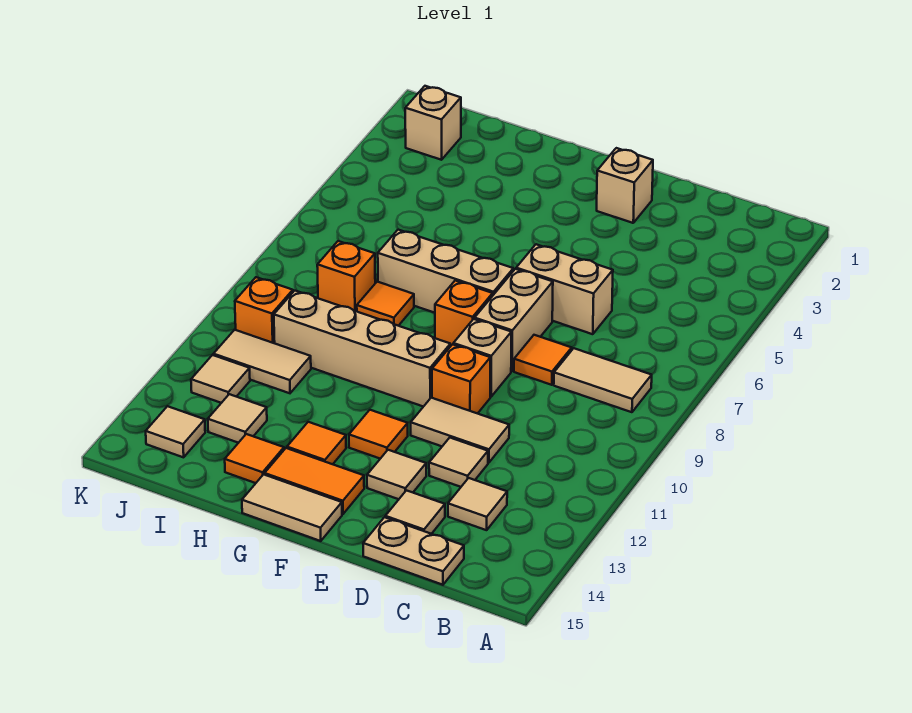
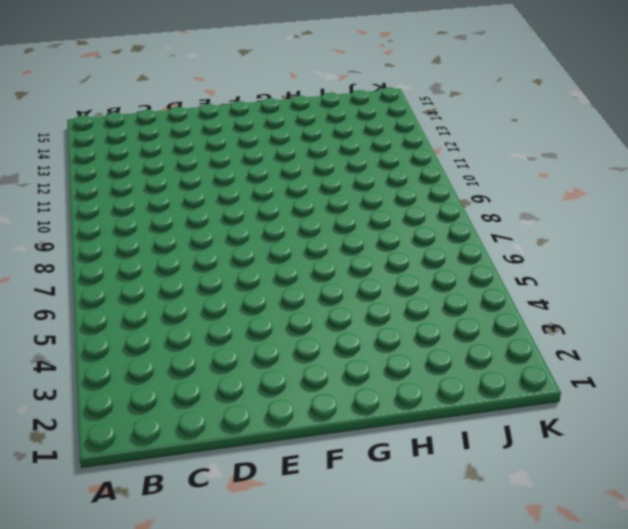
none -> tan tile B8:C8 level 1
none -> tan tile C13 level 1
none -> tan plate C15:D15 level 1

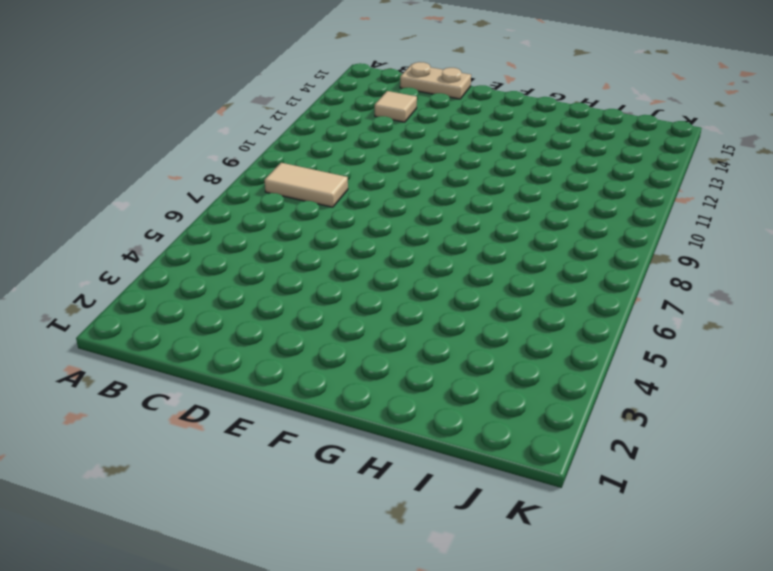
none -> tan brick D6:E6 level 1
none -> orange tile D8 level 1
none -> tan tile D11:E11 level 1

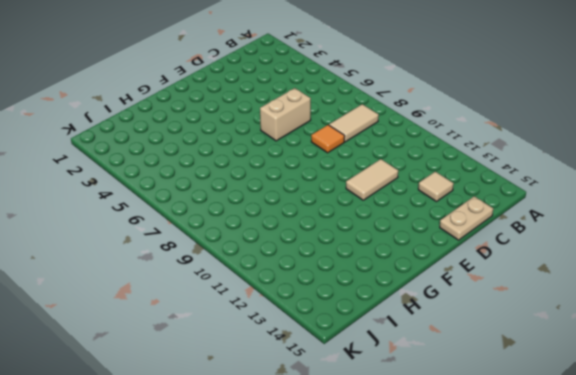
none -> tan tile D12 level 1
none -> tan tile D14 level 1
none -> tan brick E2 level 1

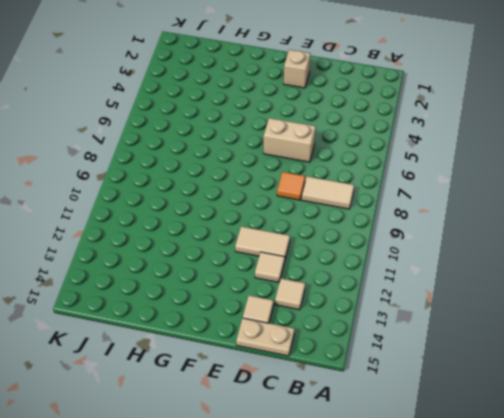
none -> tan brick E7:E8 level 1
none -> tan brick E9 level 1
none -> orange brick E10 level 1

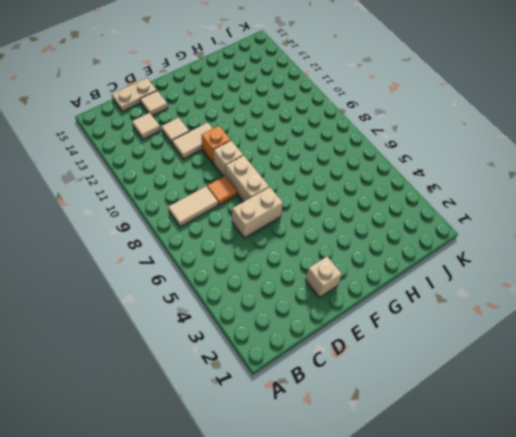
none -> tan tile E13 level 1
none -> tan brick F7:H7 level 1
none -> orange brick F8 level 1

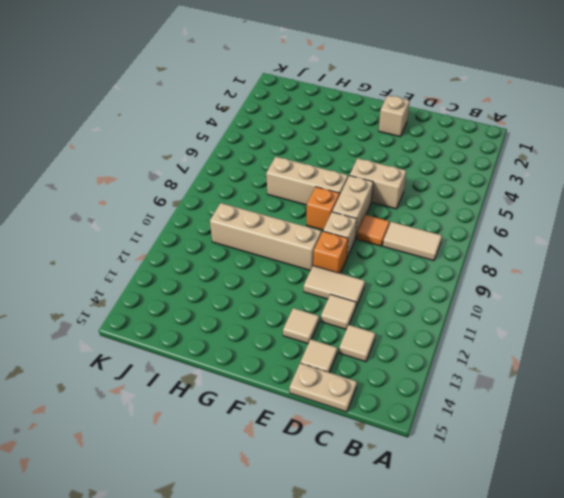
none -> orange tile F12 level 1
none -> orange tile F14:G14 level 1
none -> tan tile F15:G15 level 1

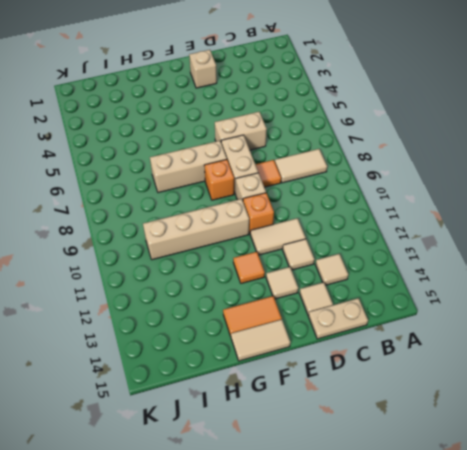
none -> orange tile G13 level 1
none -> orange tile H8 level 1
none -> orange tile H14 level 1

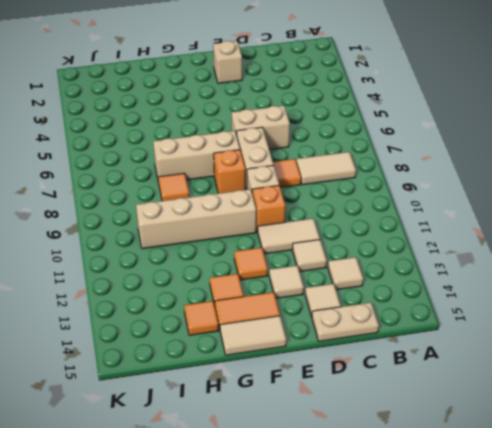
none -> orange brick I8 level 1
none -> tan tile I11:J11 level 1
none -> tan tile I13 level 1

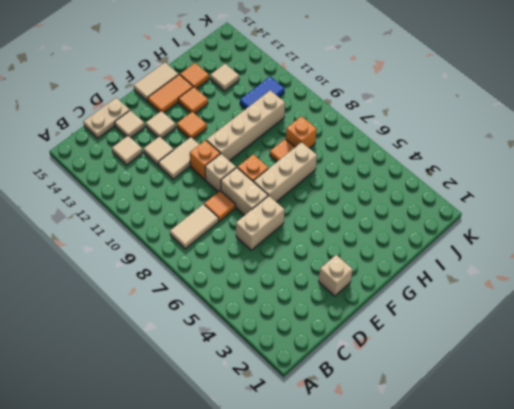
blue tile I11:J11 level 1 -> tan tile I11:J11 level 1
none -> tan brick J2 level 1
none -> orange brick J10 level 1
none -> tan tile J12 level 1

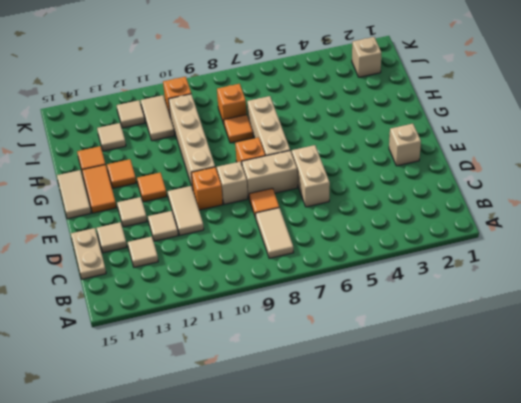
none -> tan tile J14 level 1

